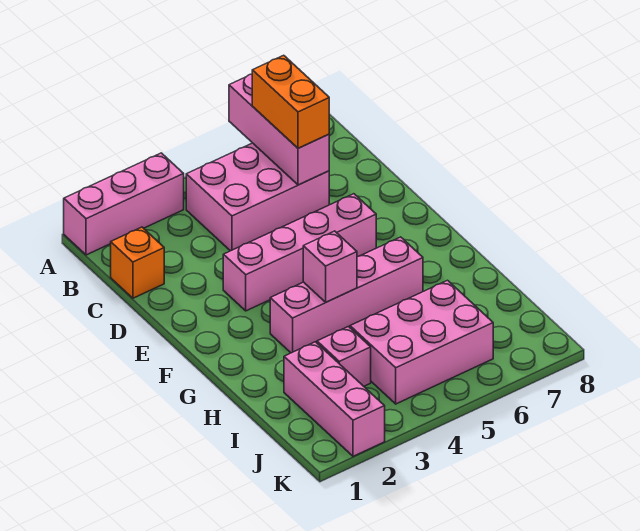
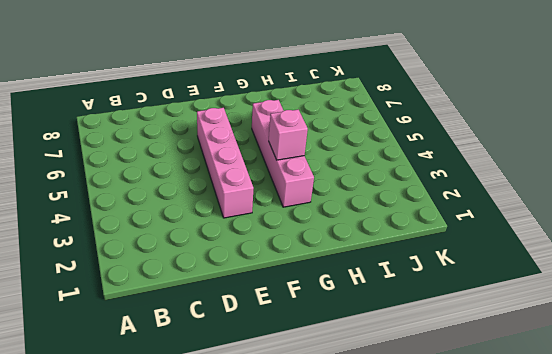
none -> pink brick A1:A3 level 1
none -> pink brick B4:C6 level 1

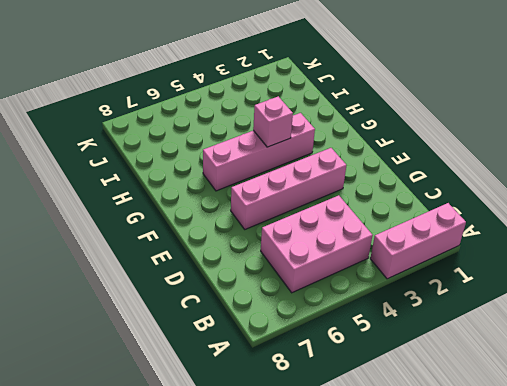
none -> orange brick C1 level 1
none -> pink brick I2:K2 level 1

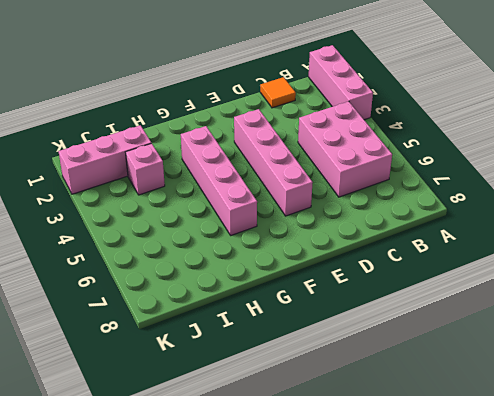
orange tile C1 level 1 -> orange brick C1 level 1
none -> pink brick I4:J6 level 1
none -> pink brick A6:C6 level 2

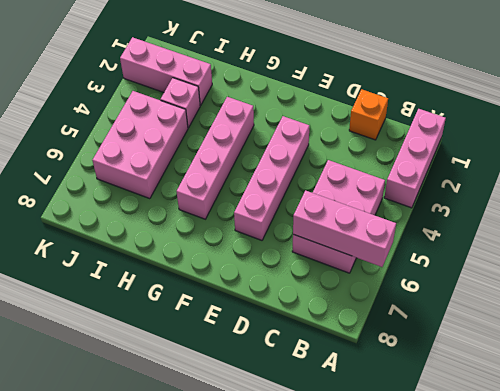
none -> pink brick G4 level 2
none -> orange brick B6:C6 level 3

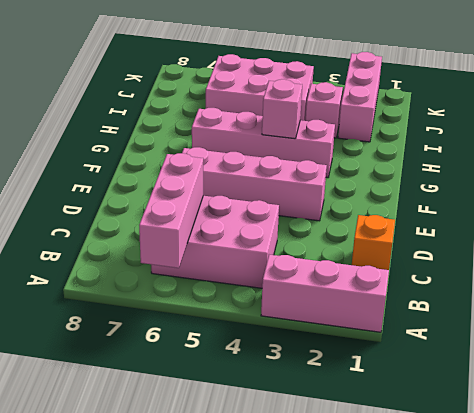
none -> orange brick B6:C6 level 3

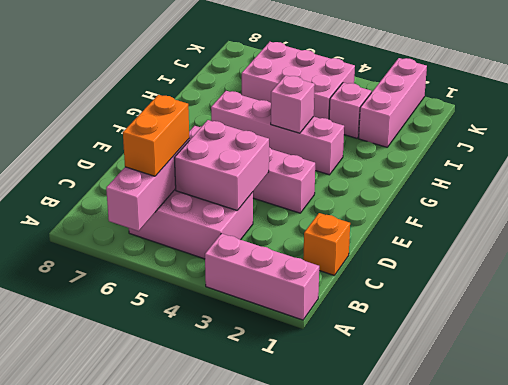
pink brick C4:D5 level 2 -> none

